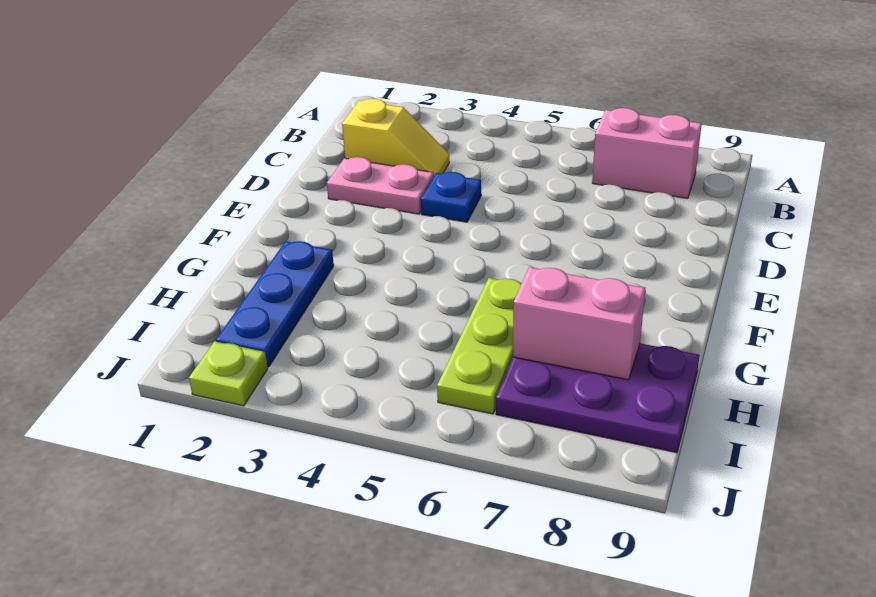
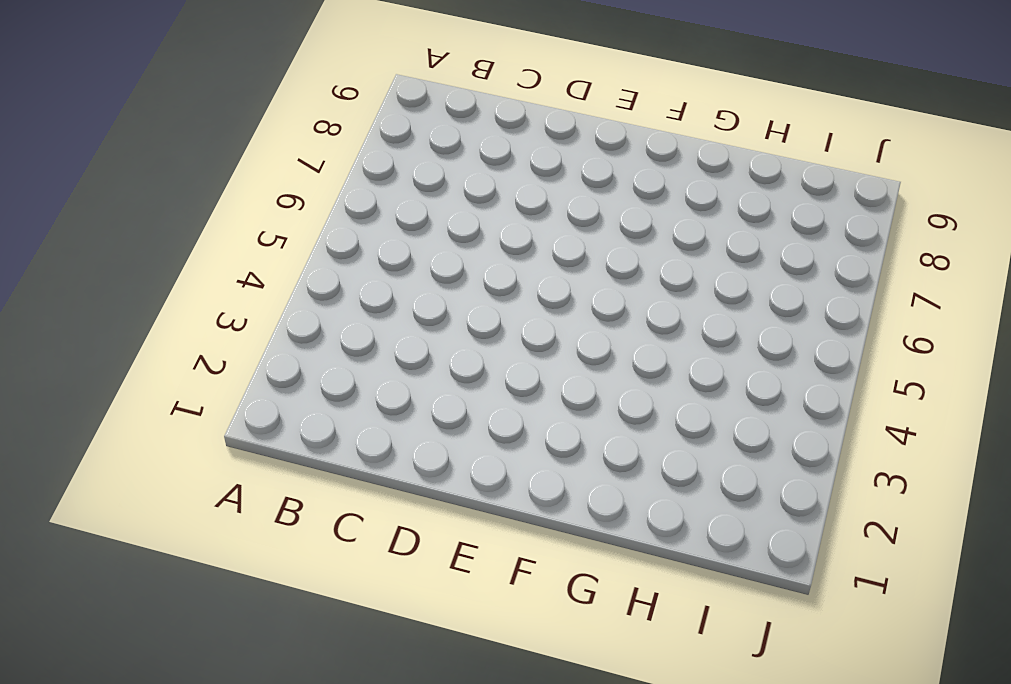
none -> pink brick B7:B8 level 1
none -> yellow slope C2:C3 level 1 top 2

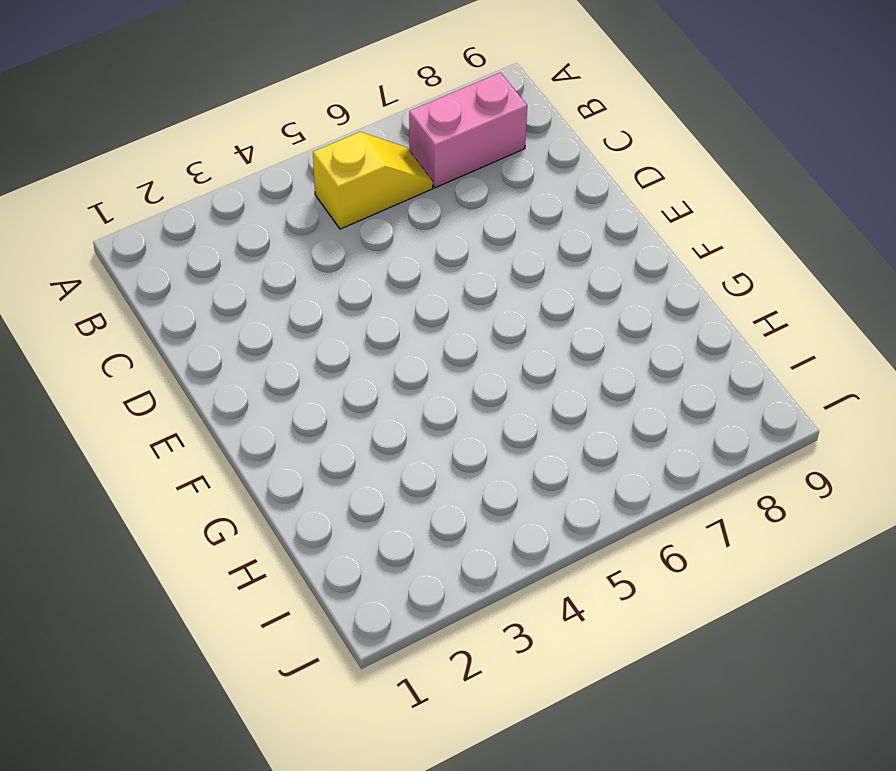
yellow slope B5:B6 level 1 top 5 -> yellow slope C2:C3 level 1 top 2
none -> pink plate D2:D3 level 1
none -> blue plate D4 level 1

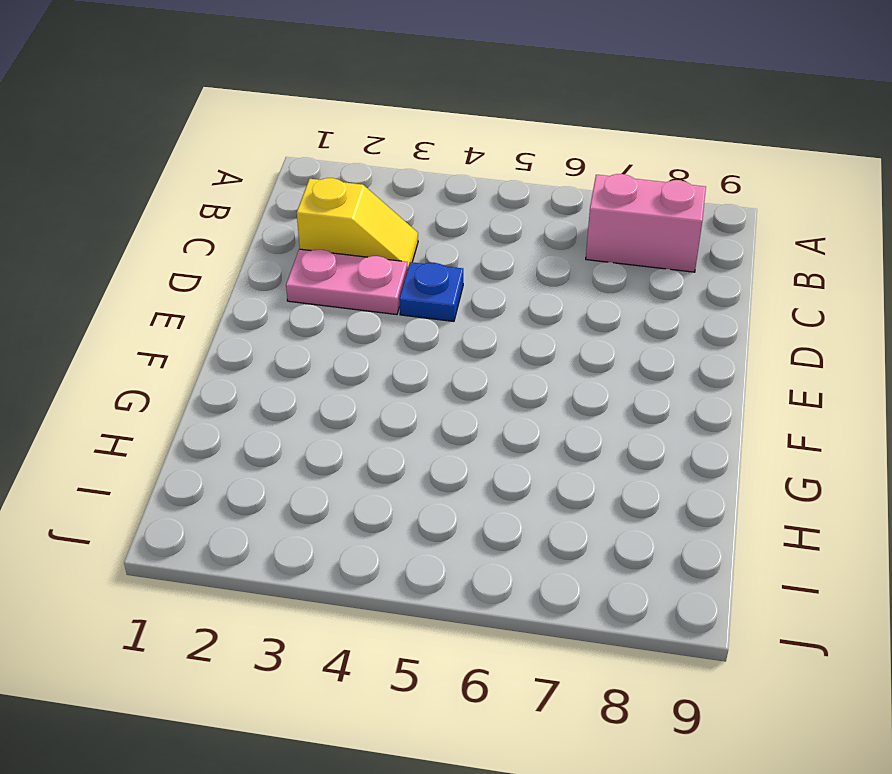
none -> blue plate G2:I2 level 1
none -> lime plate G6:I6 level 1

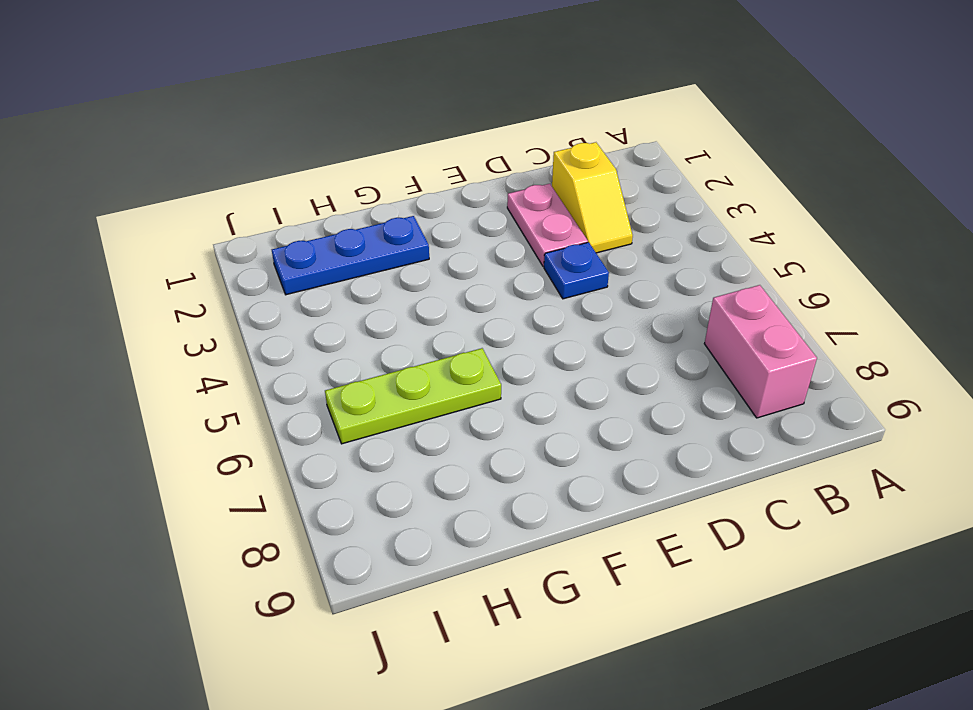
none -> purple plate H7:I9 level 1
none -> lime plate J2 level 1

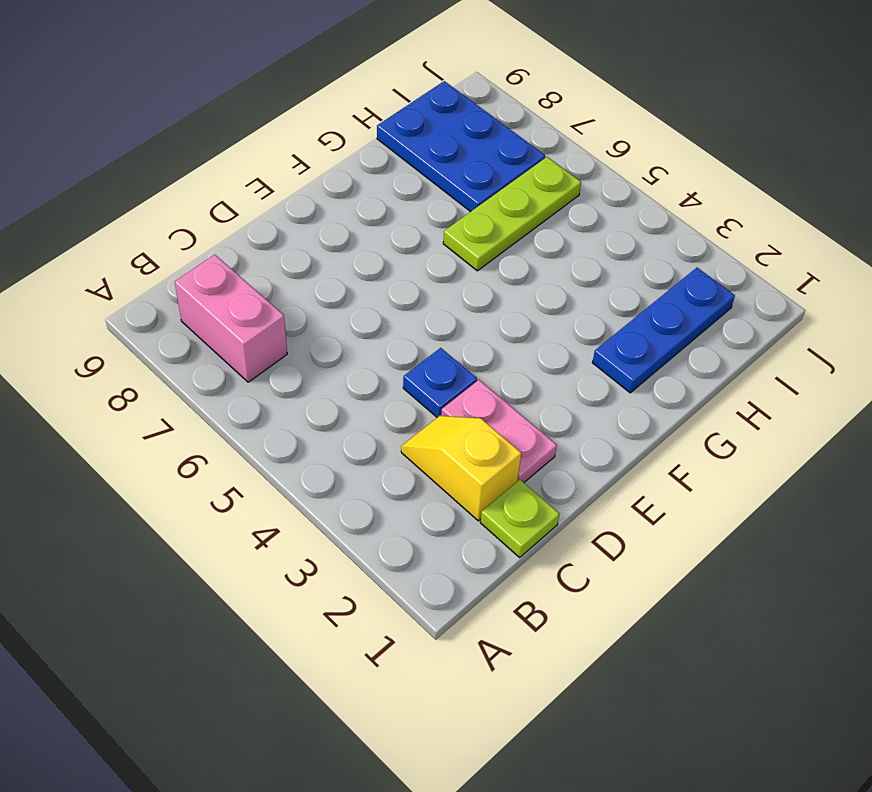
lime plate C1 level 1 -> lime plate J2 level 1
blue plate H7:I9 level 1 -> purple plate H7:I9 level 1
none -> pink brick H7:H8 level 2

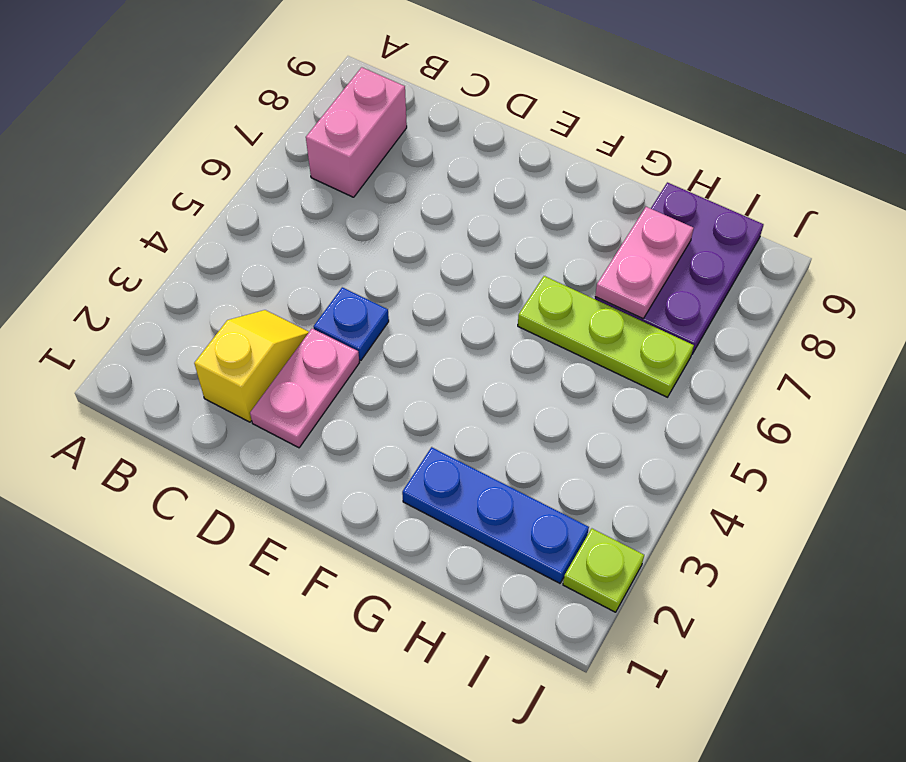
pink plate H7:H8 level 2 -> pink brick H7:H8 level 2

